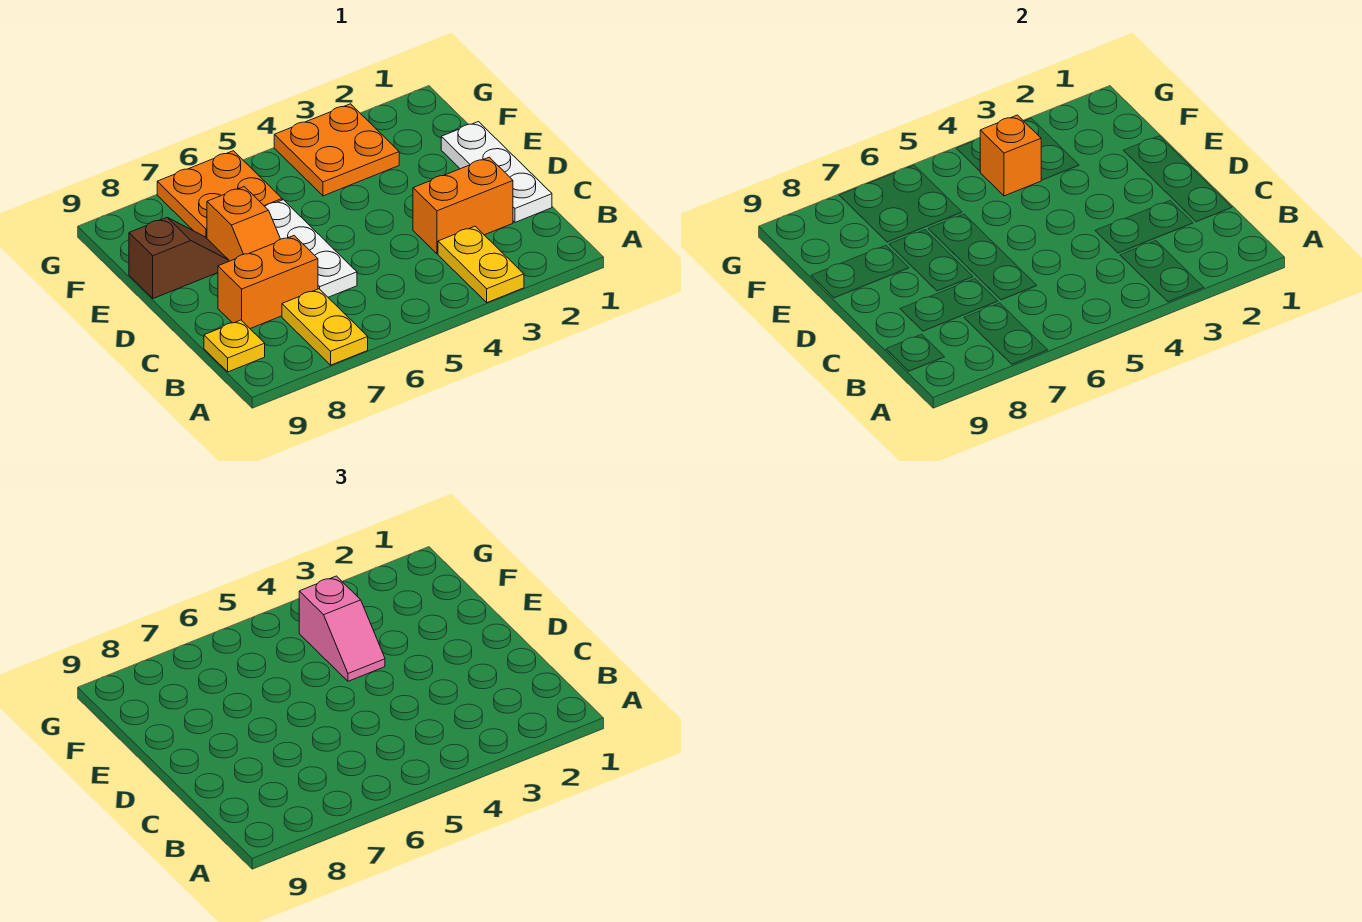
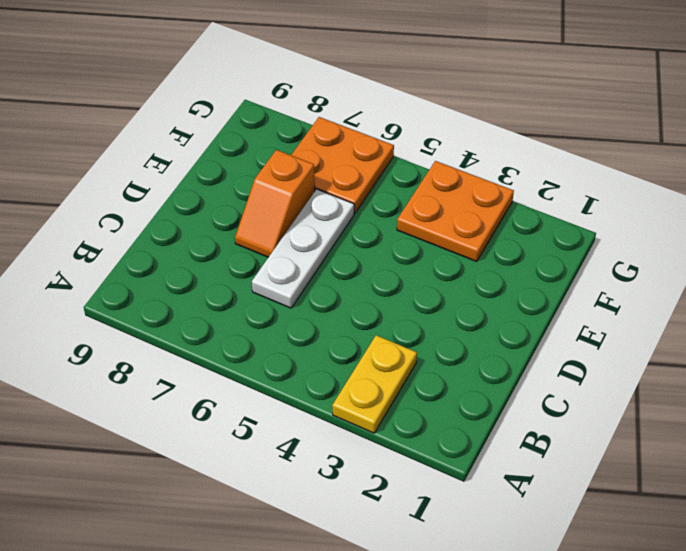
none -> yellow plate A7:B7 level 1
none -> yellow plate B9 level 1
none -> white plate C1:E1 level 1

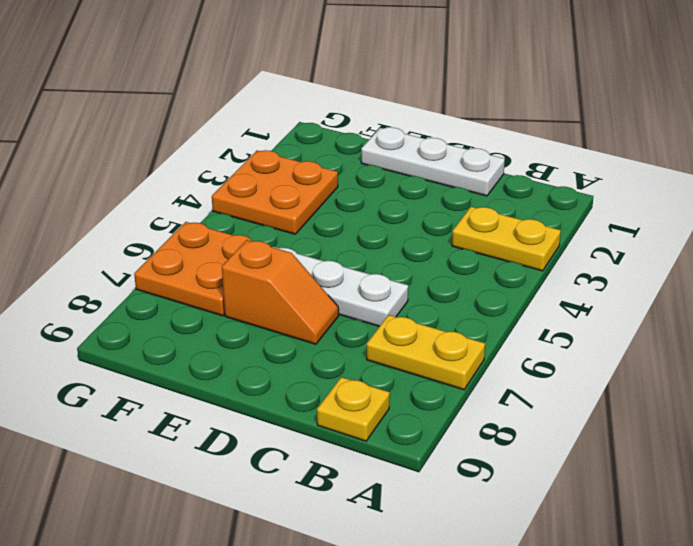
none -> orange brick C2:C3 level 1
none -> orange brick C7:C8 level 1
none -> brown slope E8:E9 level 1 top 9

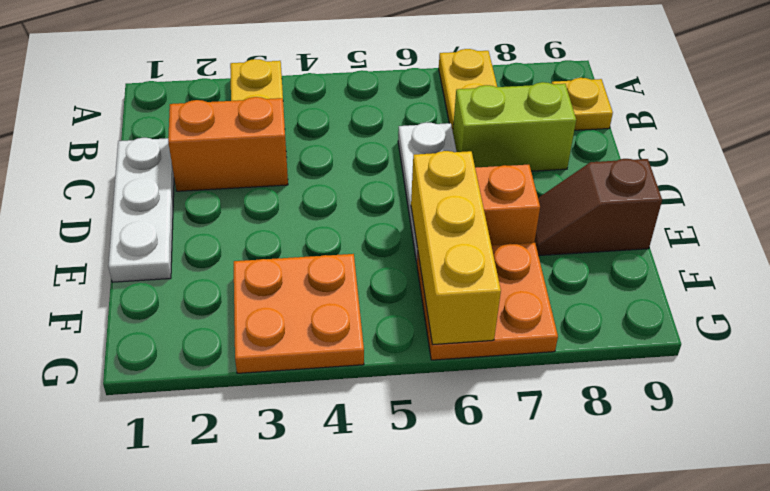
lime brick C7:C8 level 1 -> orange brick C7:C8 level 1
yellow brick E6:G6 level 2 -> none
none -> orange brick F4 level 2
none -> pink slope E4:F4 level 3 top F

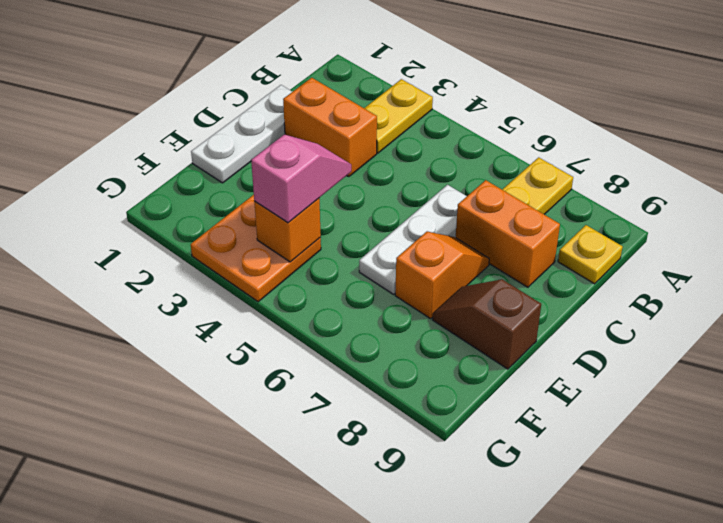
none -> orange plate F6:G7 level 1

